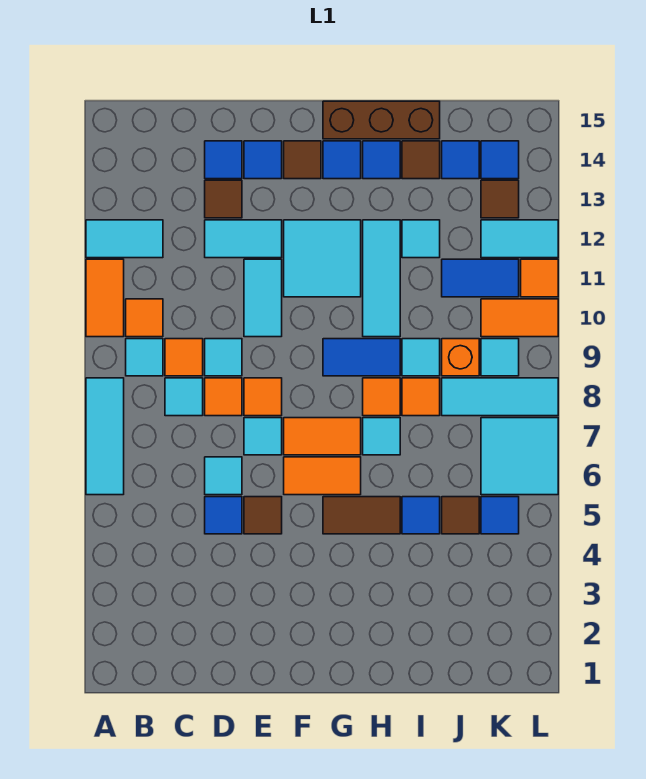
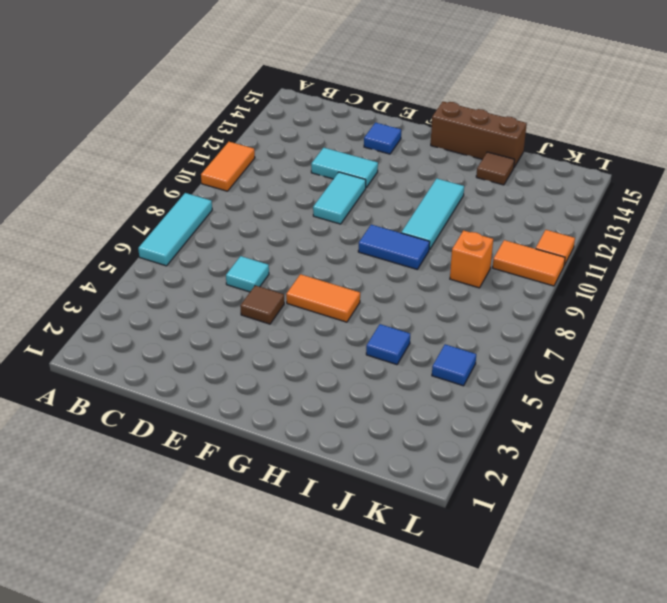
none -> cyan tile A12:B12 level 1
none -> cyan tile B9 level 1
none -> orange tile B10 level 1
none -> cyan tile C8 level 1

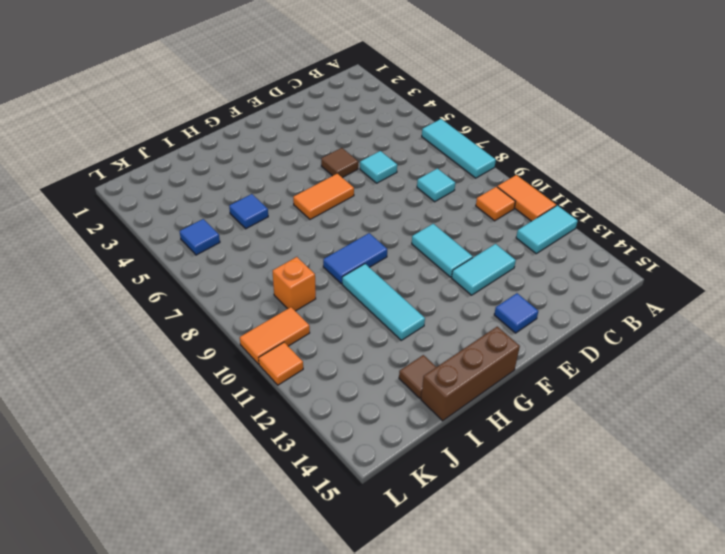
none -> cyan tile B9 level 1
none -> orange tile C9 level 1
none -> blue tile D5 level 1
none -> orange tile D8 level 1

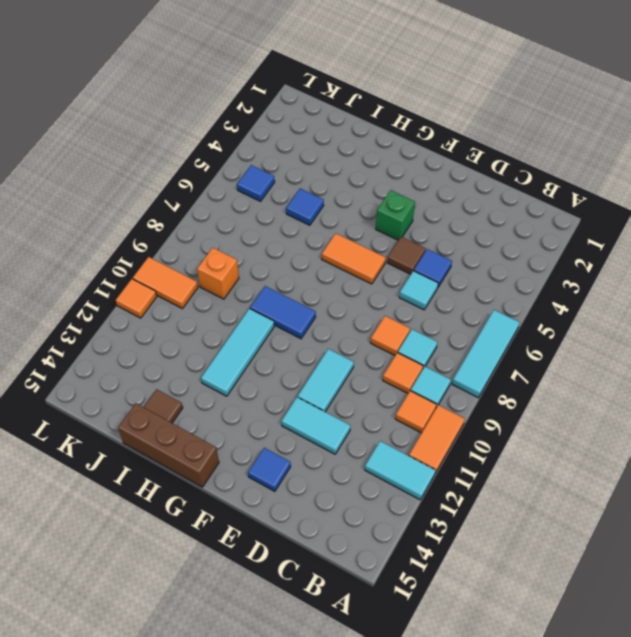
green brick F4 level 1 -> none
none -> cyan tile D9 level 1
none -> brown tile D13 level 1
none -> blue tile D14 level 1
none -> cyan tile E7 level 1

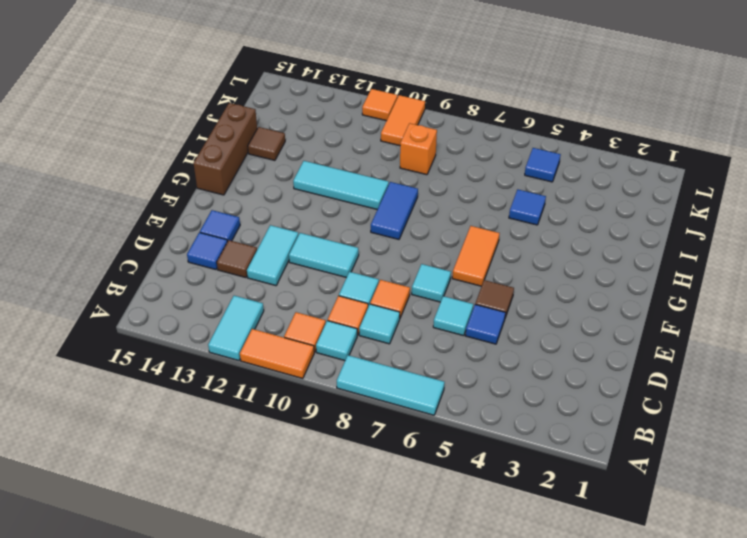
none -> orange tile E8 level 1
none -> orange tile F7:G7 level 1
none -> cyan tile F11:G12 level 1
none -> brown tile F14 level 1

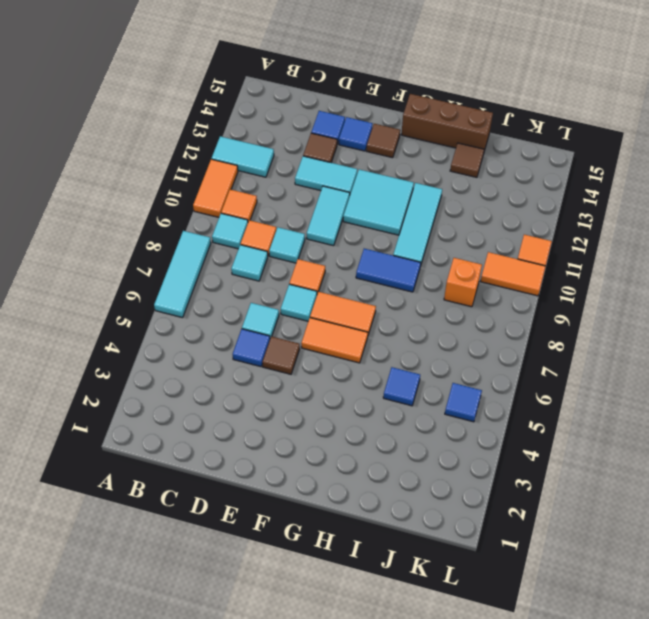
none -> orange tile D8 level 1
none -> brown tile G5:H5 level 1
none -> blue tile G14 level 1
none -> cyan tile H7 level 1

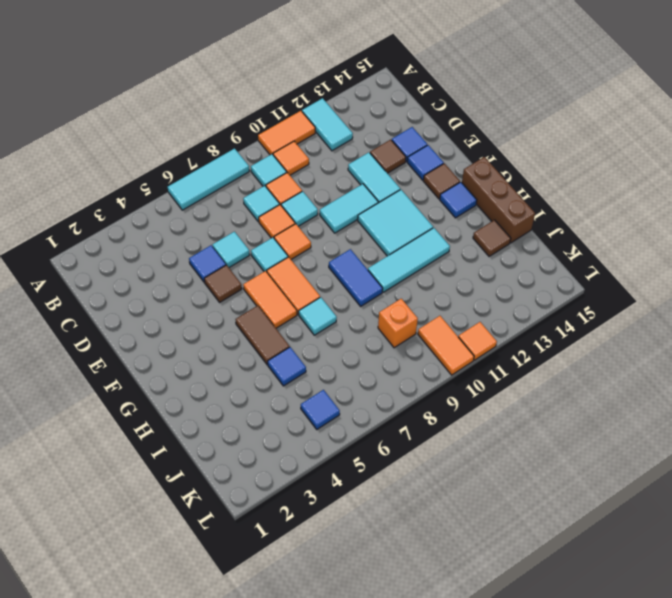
none -> orange tile H8 level 1
none -> blue tile H14 level 1
none -> orange tile I8 level 1
none -> cyan tile I9 level 1

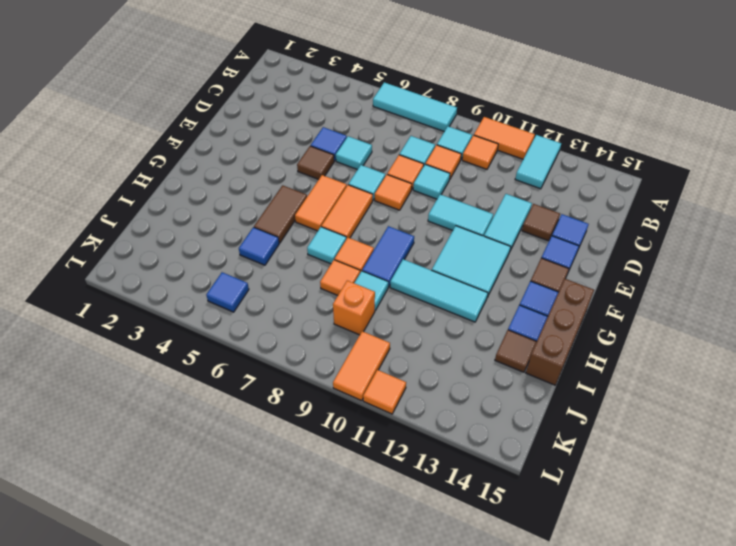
none -> cyan tile I12 level 1
none -> brown tile J5 level 1
none -> cyan tile J8:L8 level 1
none -> blue tile J11:K11 level 1

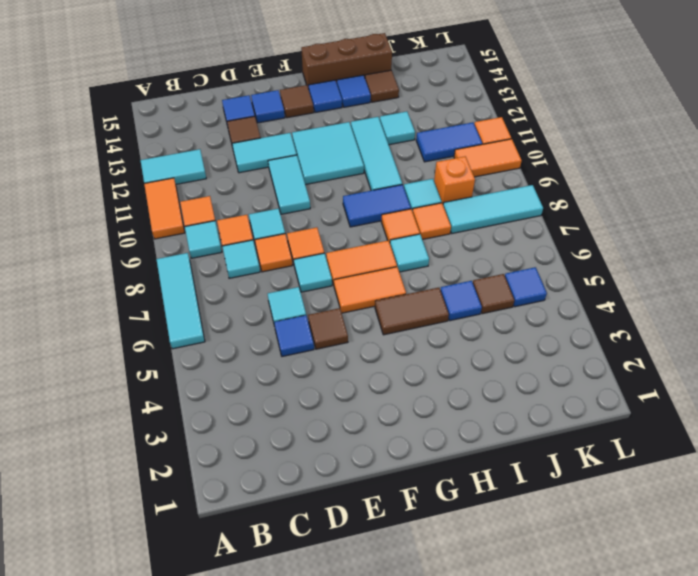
none -> blue tile J14 level 1
none -> cyan tile K6:L7 level 1
none -> cyan tile K9 level 1
none -> cyan tile K12:L12 level 1

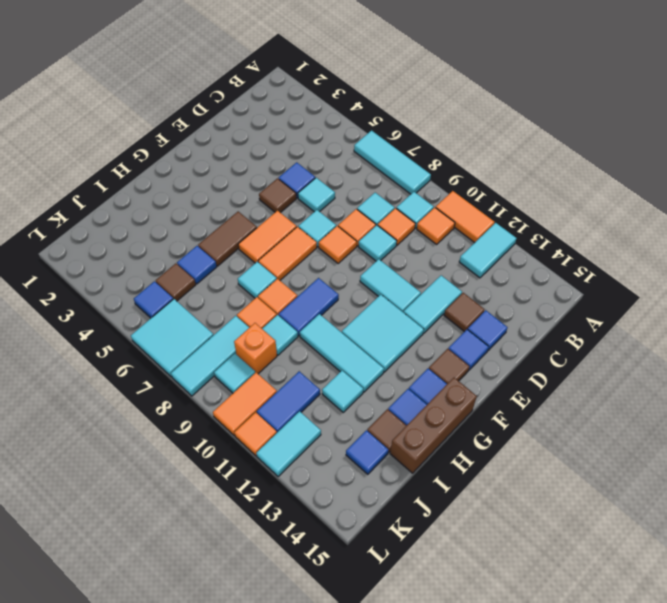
none -> brown tile K13 level 1
none -> blue tile K14 level 1

